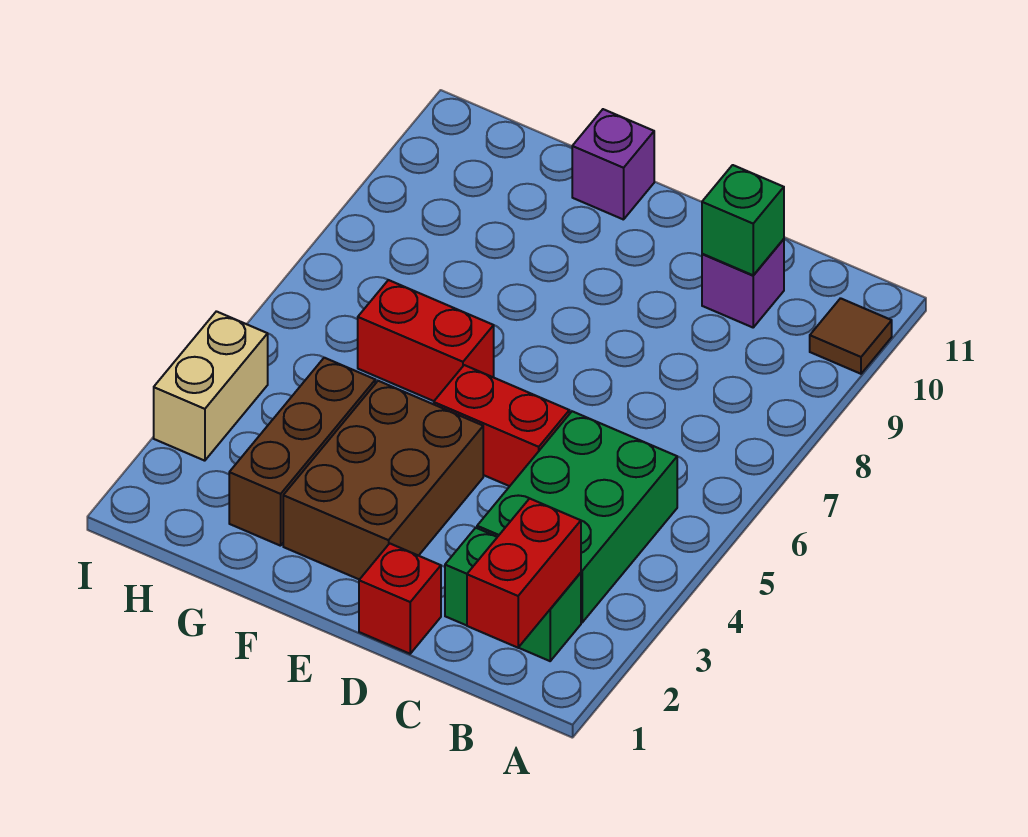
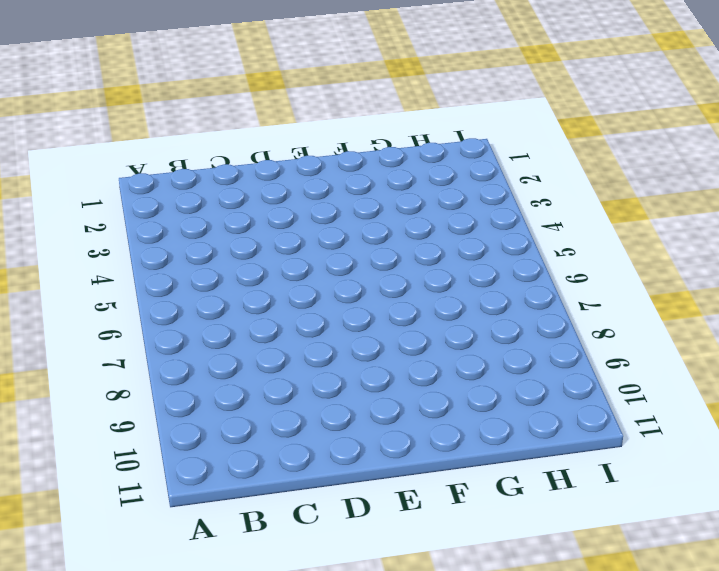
none -> brown tile A10 level 1
none -> green brick B2:C2 level 1
none -> green brick B3:C5 level 1

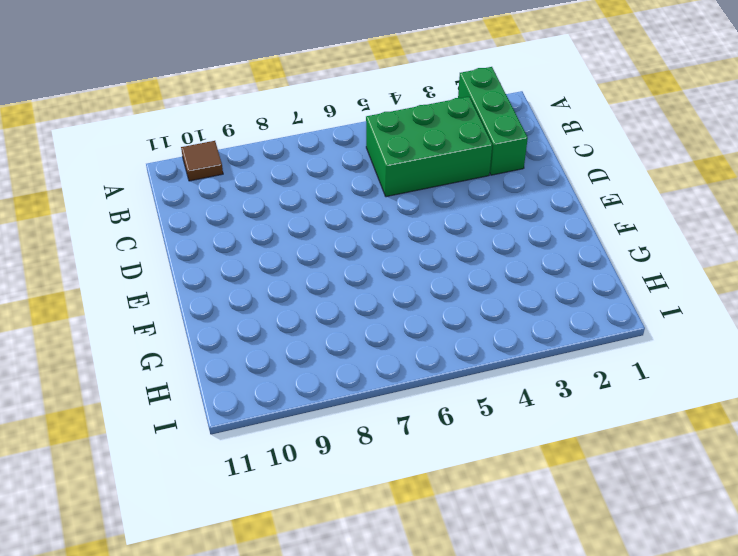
green brick A2:C2 level 1 -> green brick B2:C2 level 1
none -> purple brick C10 level 1
none -> red brick D1 level 1
none -> red brick D5:E5 level 1

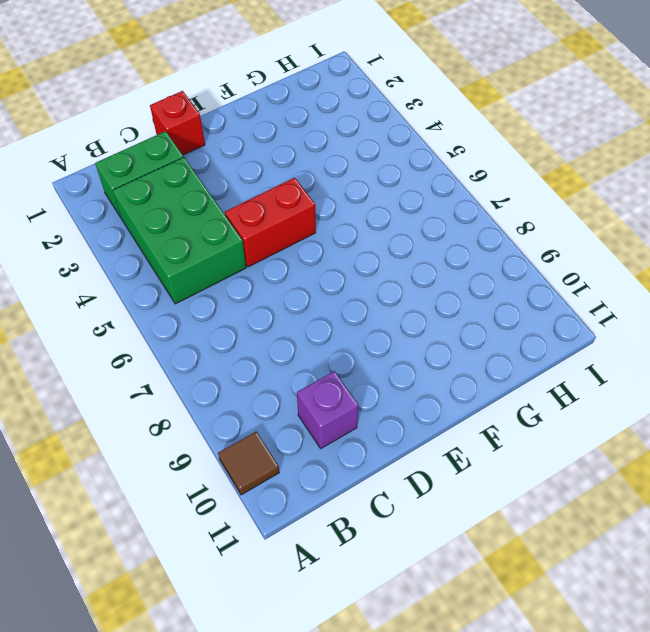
none -> brown brick E2:F4 level 1
none -> red brick F6:G6 level 1
none -> purple brick F11 level 1

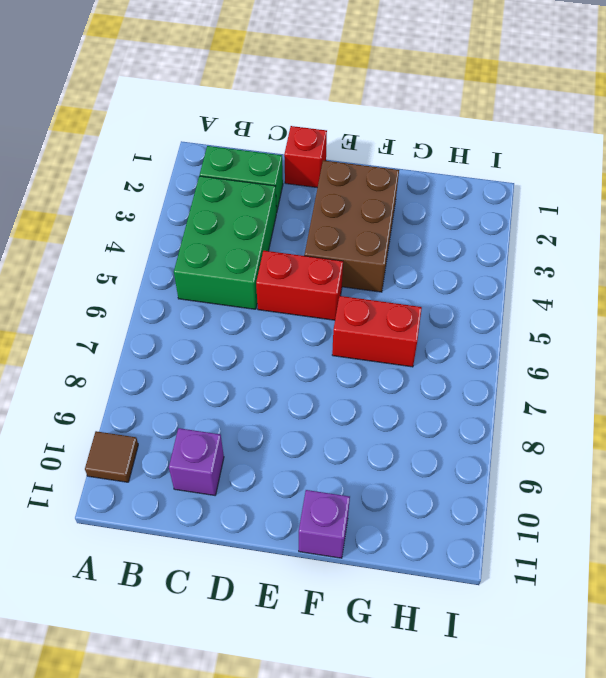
none -> brown brick G2:G4 level 1
none -> tan brick I3:I4 level 1
none -> red brick B1:B2 level 2

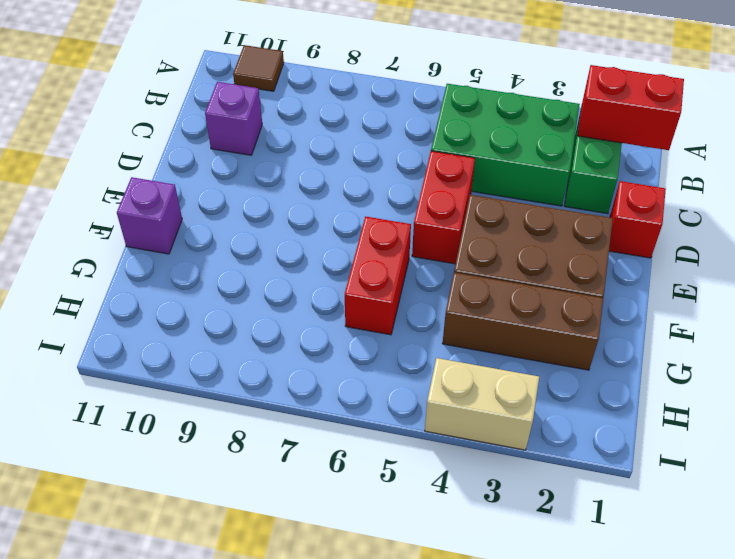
none -> green brick C10 level 2

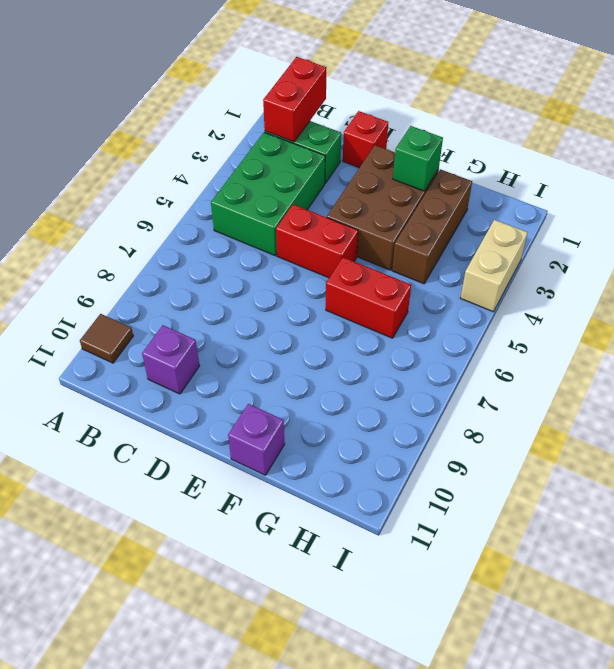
green brick F2 level 2 -> green brick C10 level 2

